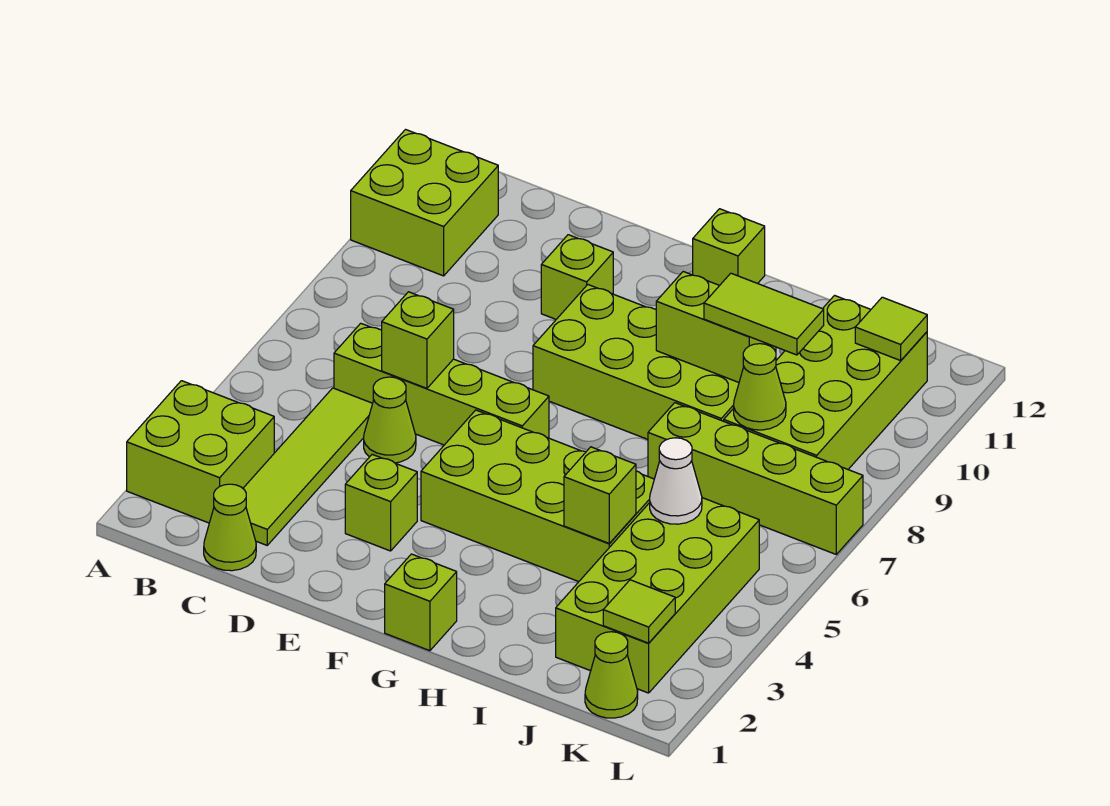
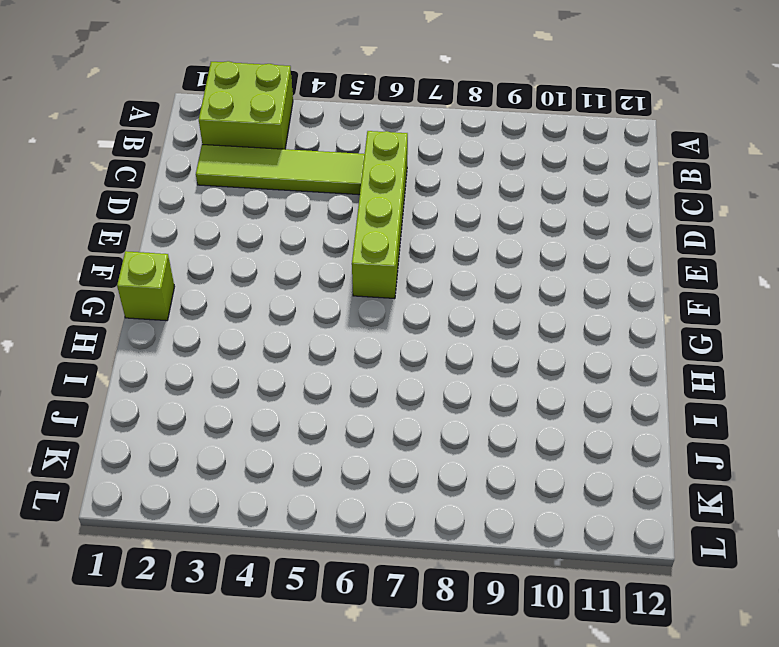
none -> lime brick A10:B11 level 1
none -> lime cone C1 level 1
none -> lime cone D5 level 1

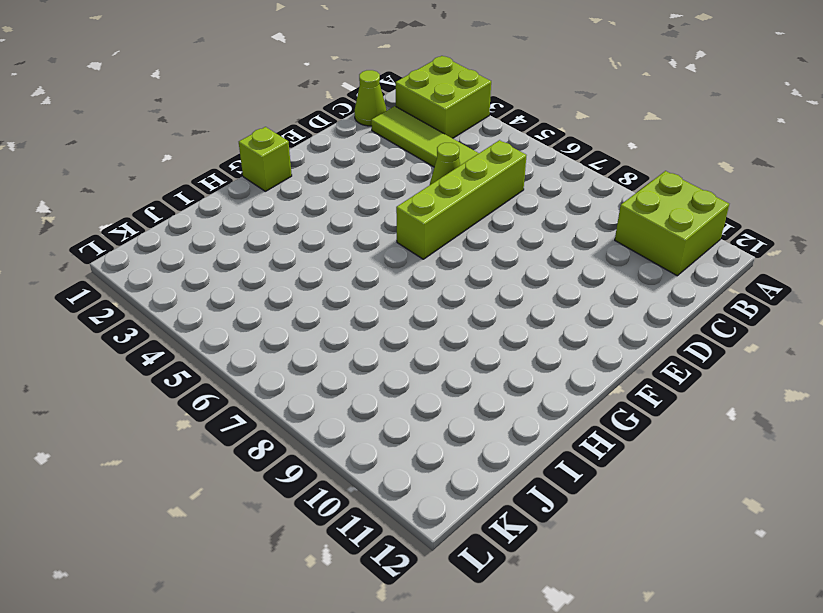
none -> lime brick E3 level 1
none -> lime brick E10 level 1
none -> lime brick F4:I5 level 1

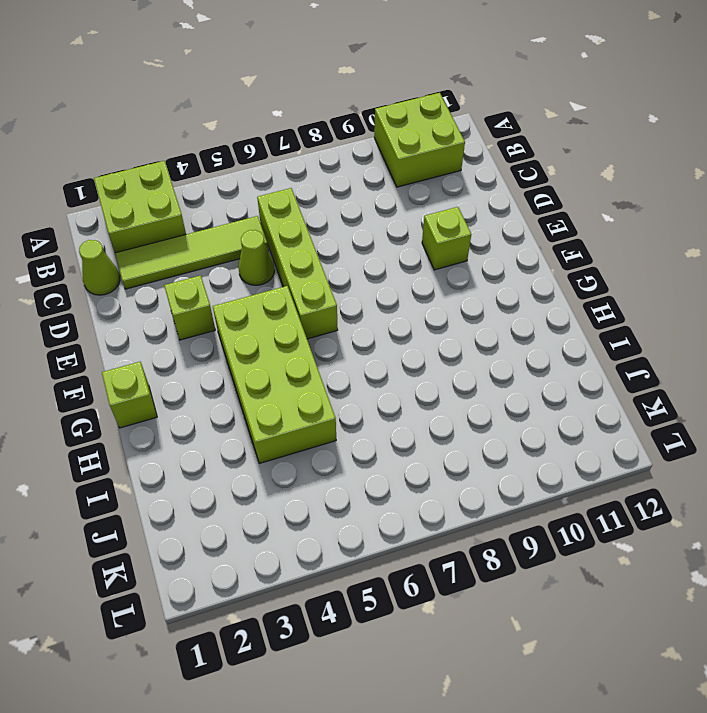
none -> lime brick F8:I9 level 1
none -> lime brick G12 level 1
none -> lime brick I7:L7 level 1

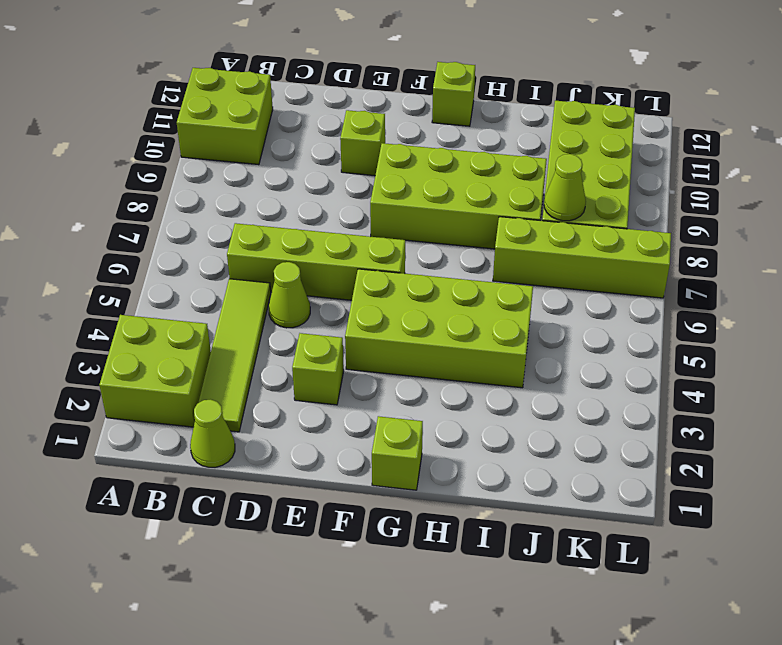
none -> lime brick J2:K5 level 1
none -> lime cone K1 level 1
none -> lime brick D6 level 2

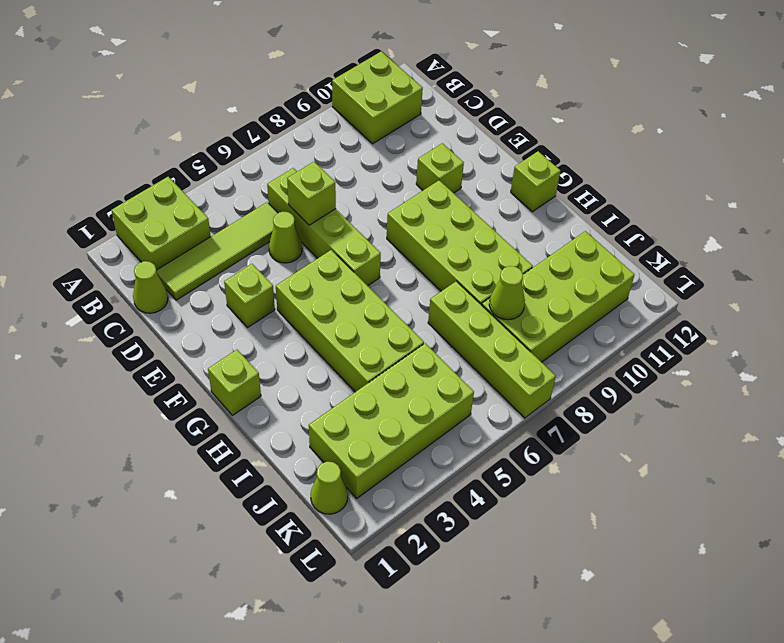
none -> lime brick H9:I9 level 2
none -> lime brick I4 level 2
none -> white cone J5 level 2

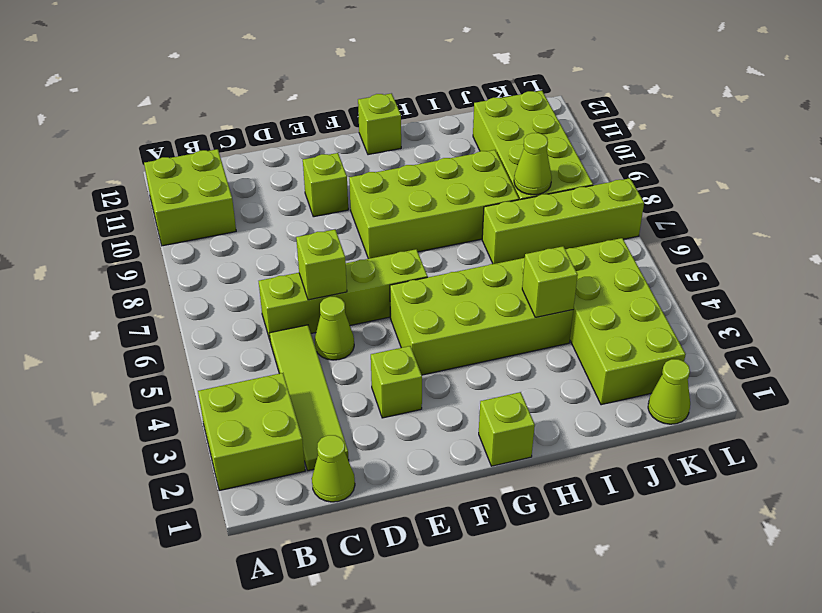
none -> lime brick H9:I9 level 2
none -> white cone J5 level 2
none -> lime tile K2 level 2

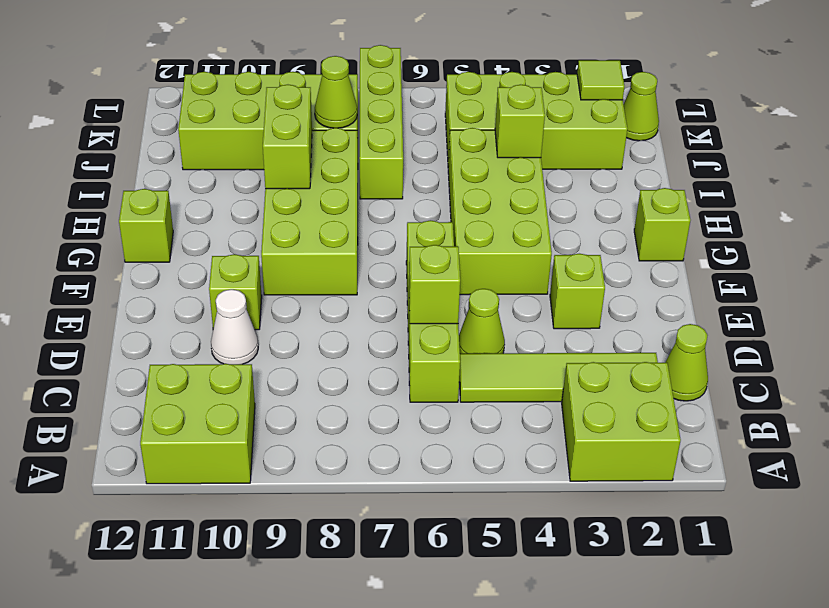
white cone D10 level 1 -> white cone J5 level 2
none -> lime tile K11 level 2
none -> lime tile I9:J9 level 3

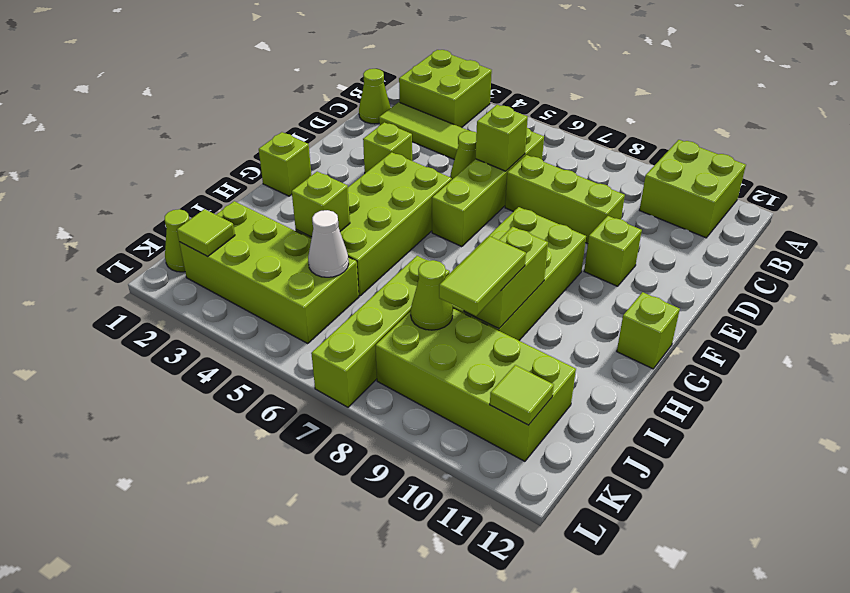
lime brick D7:D9 level 1 -> none

